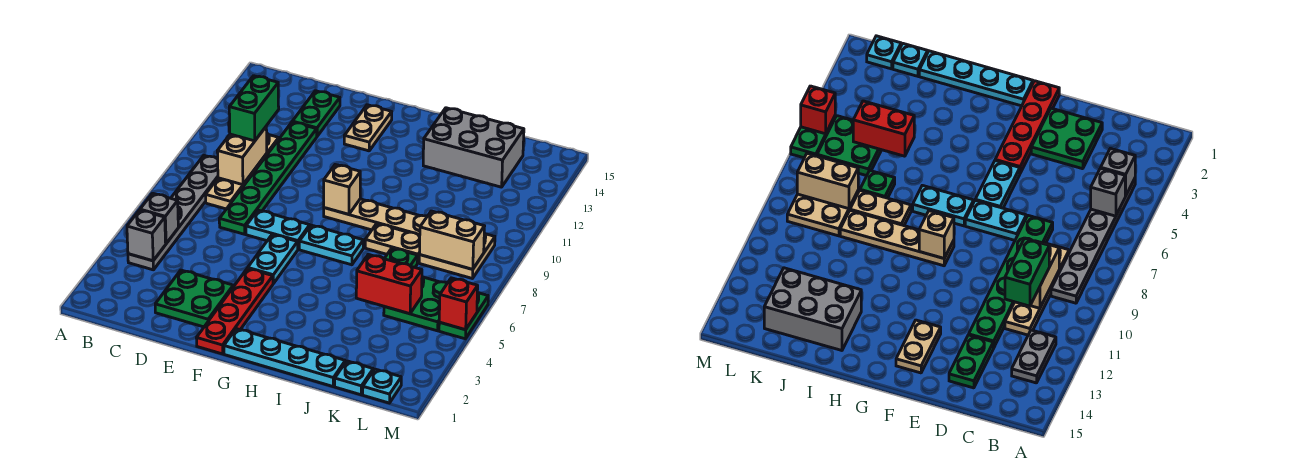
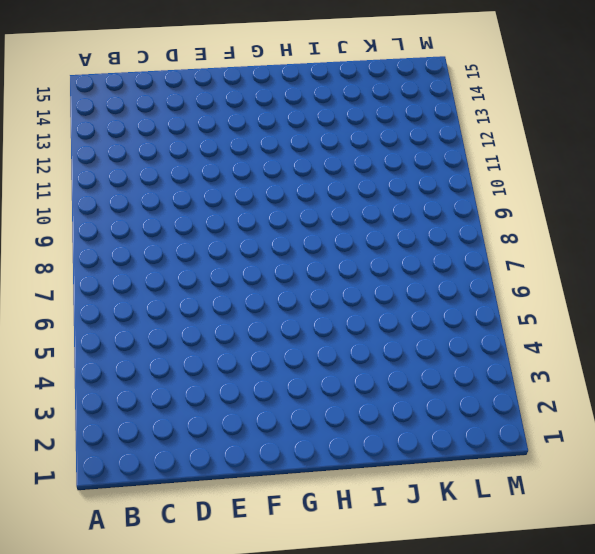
none -> grey plate B4:B9 level 1
none -> grey plate B12:B13 level 1
none -> tan plate C8:C11 level 1

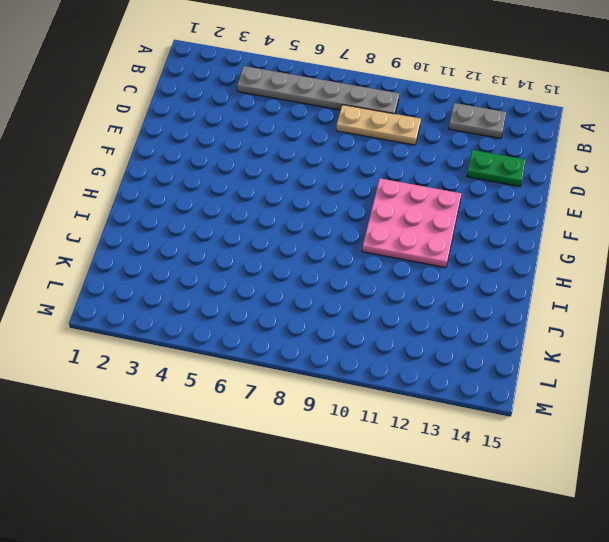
tan plate C8:C10 level 1 -> tan plate C8:C11 level 1
pink plate F10:H12 level 1 -> none
none -> green plate D2:E3 level 1
none -> green plate D7:D12 level 1
none -> cyan plate E7:F7 level 1

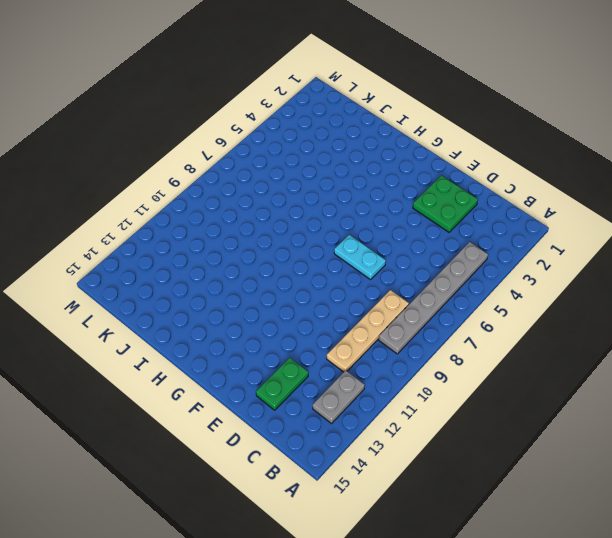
none -> green plate D7:D12 level 1
none -> red plate F1:F4 level 1
none -> cyan plate F5:F6 level 1

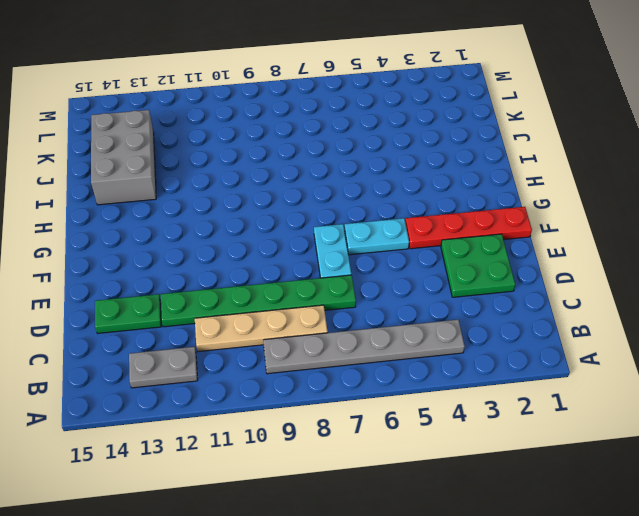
none -> tan plate F13:F14 level 1
none -> cyan plate G1:J1 level 1
none -> cyan plate G7:H7 level 1

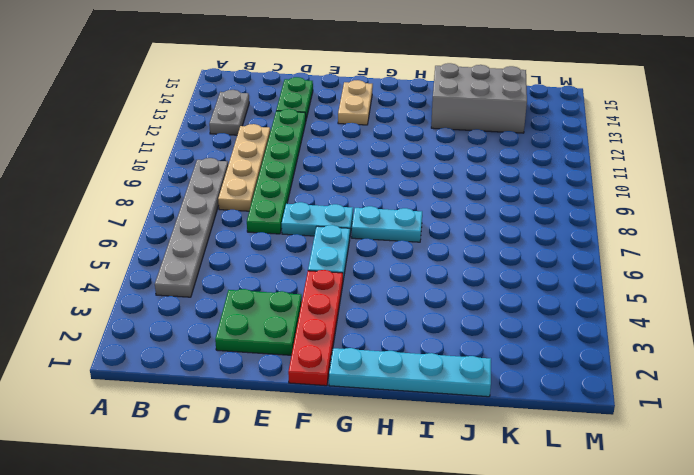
none -> tan plate G9:J9 level 1
none -> tan plate I8:J8 level 1
none -> green plate J7 level 1

